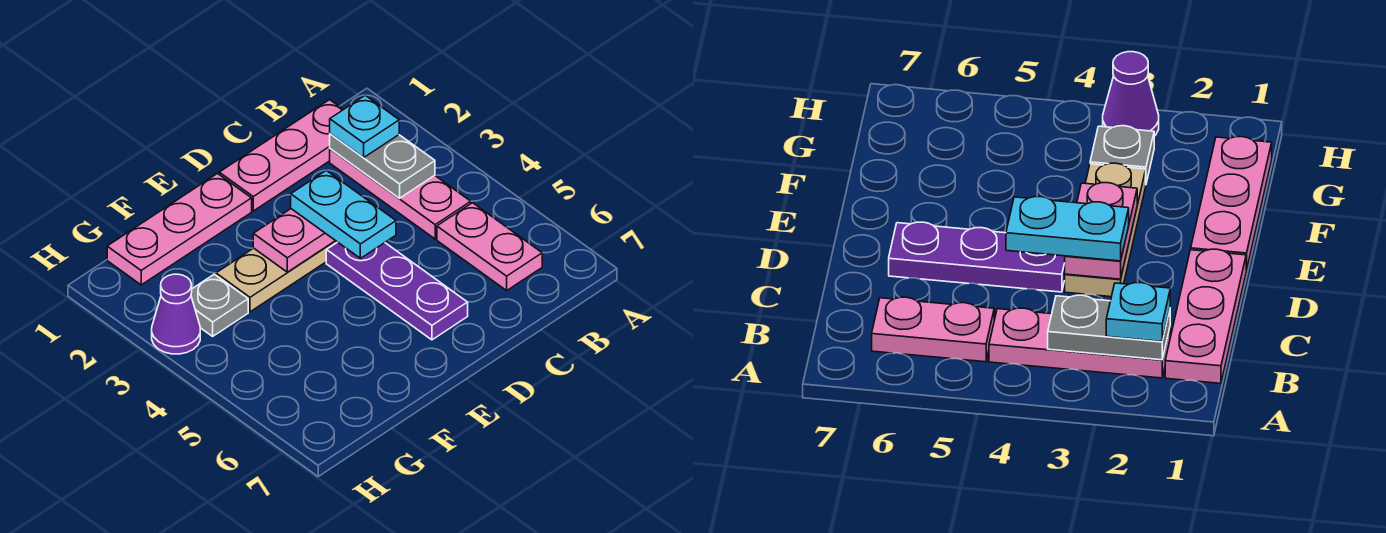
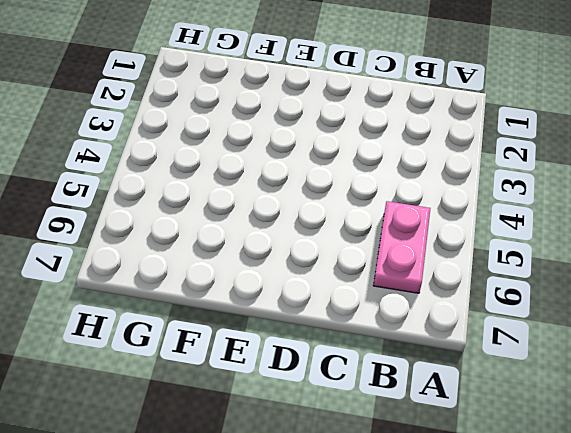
none -> pink plate B1:D1 level 1
none -> pink plate B2:B4 level 1
none -> tan plate D3:F3 level 1

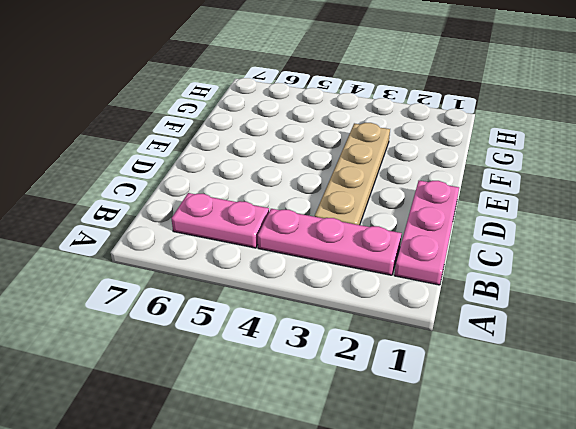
tan plate C3:F3 level 1 -> tan plate D3:F3 level 1
none -> purple plate D4:D6 level 1
none -> pink plate E1:G1 level 1
none -> grey plate G3 level 1

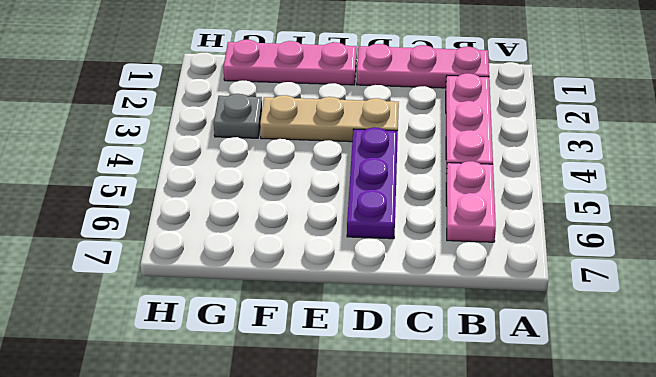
none -> purple cone H3 level 1
none -> grey plate B2:B3 level 2
none -> pink plate D3:E3 level 2

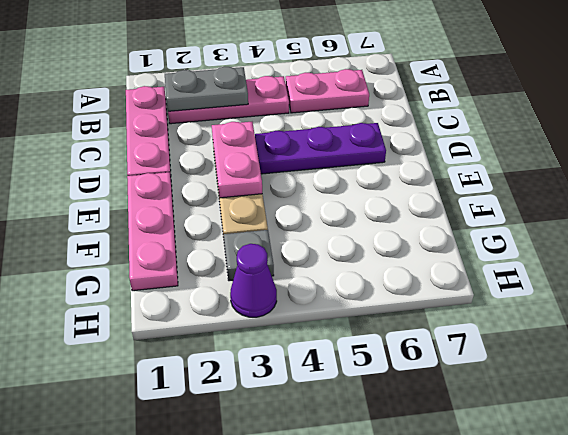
none -> cyan plate B2 level 3
none -> cyan plate D3:D4 level 3

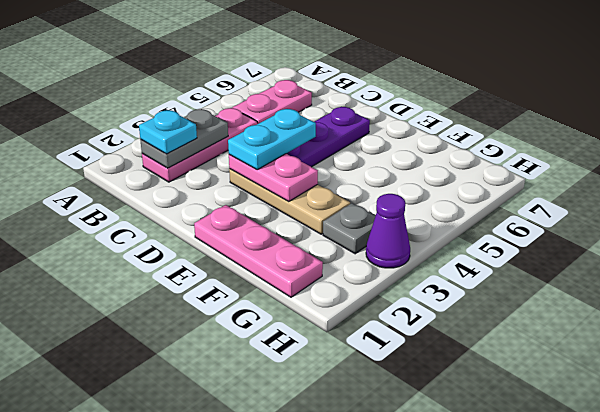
none -> pink plate B1:D1 level 1

